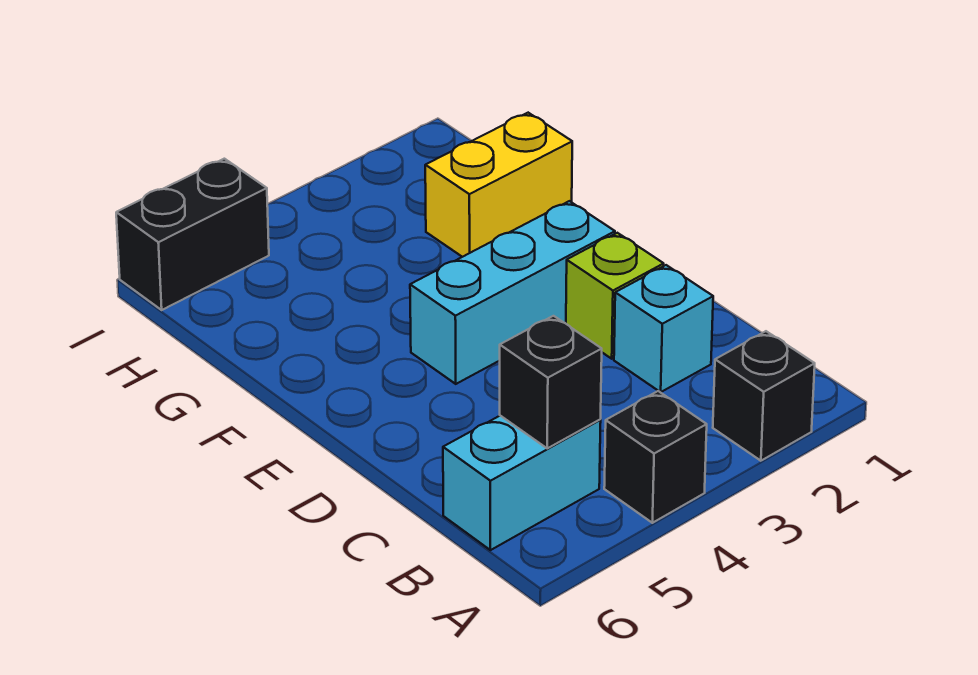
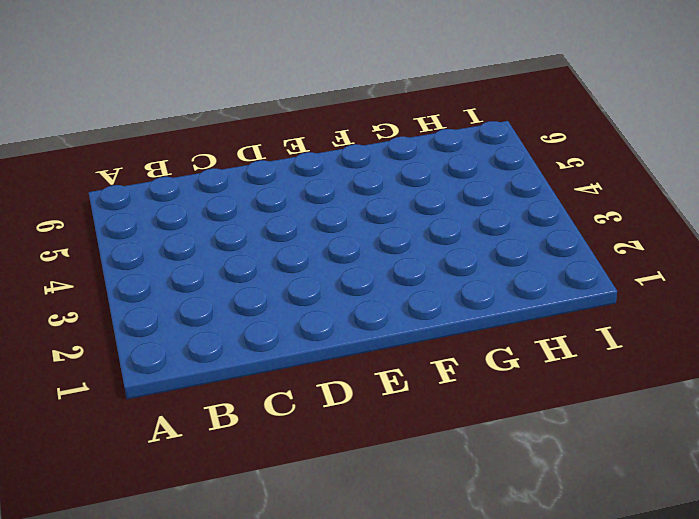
none -> black brick A2 level 1
none -> black brick A4 level 1

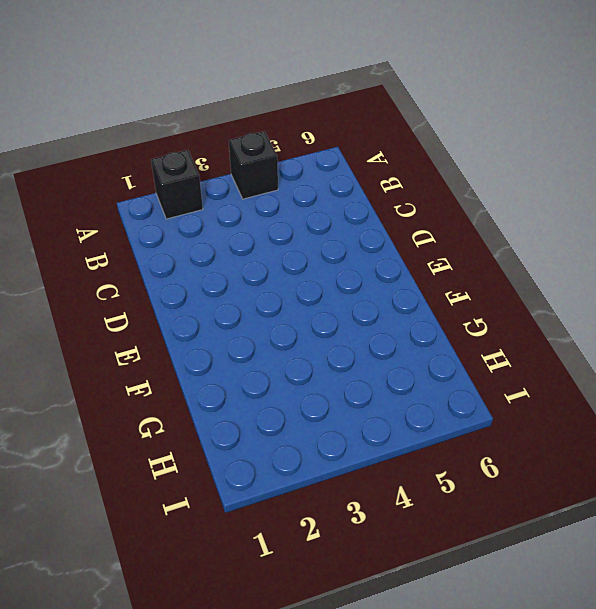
none -> cyan brick B5:B6 level 1
none -> cyan brick C2 level 1

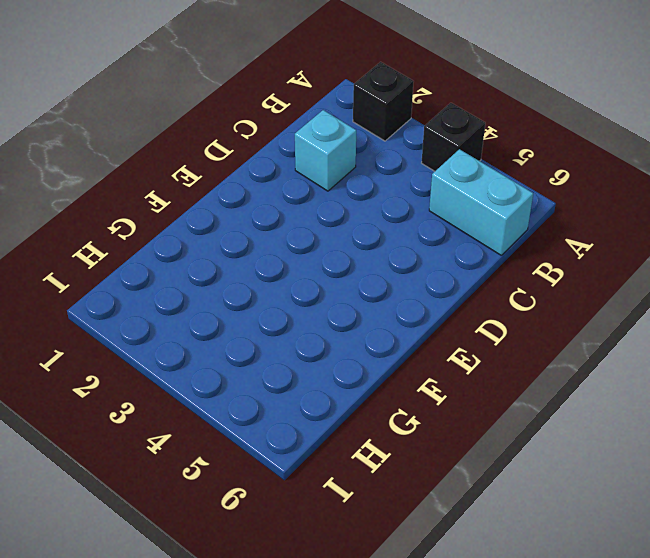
none -> lime brick D2 level 1
none -> cyan brick E2:E4 level 1

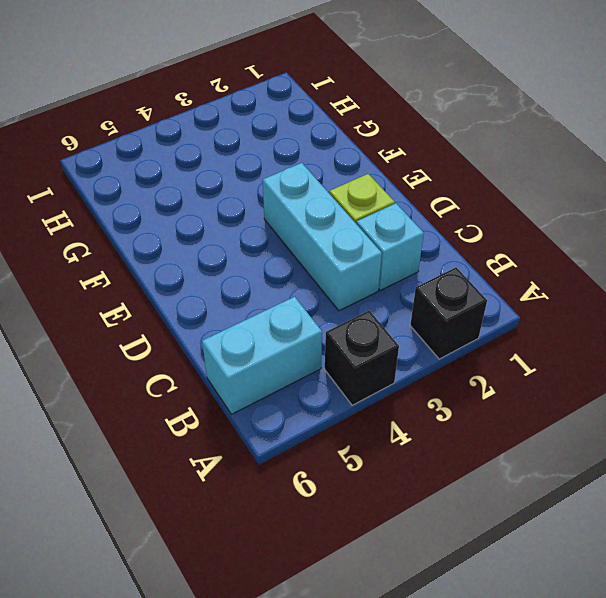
cyan brick C3:E3 level 1 -> cyan brick E2:E4 level 1
none -> yellow brick G1:G2 level 1
none -> black brick I5:I6 level 1

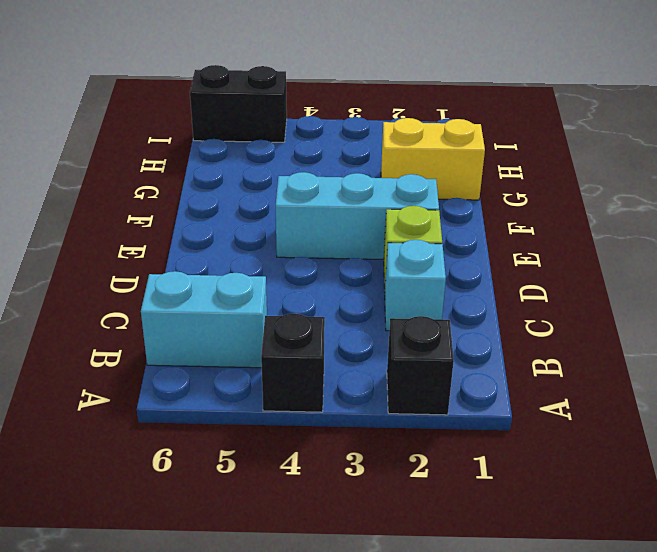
none -> black brick B5 level 2

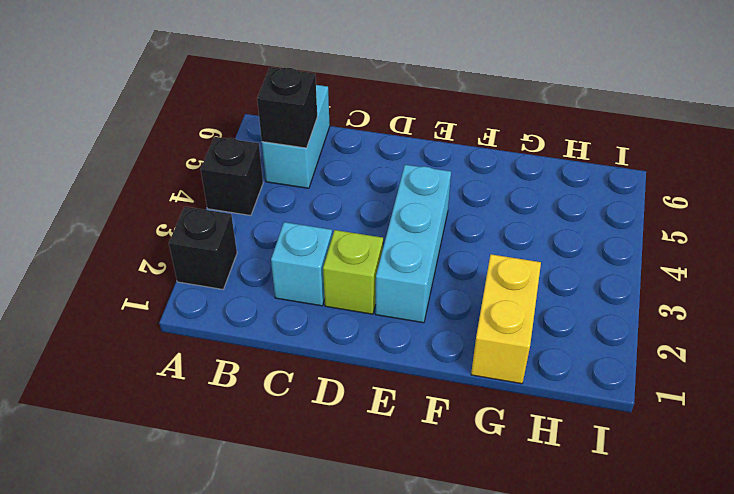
none -> black brick I5:I6 level 1

